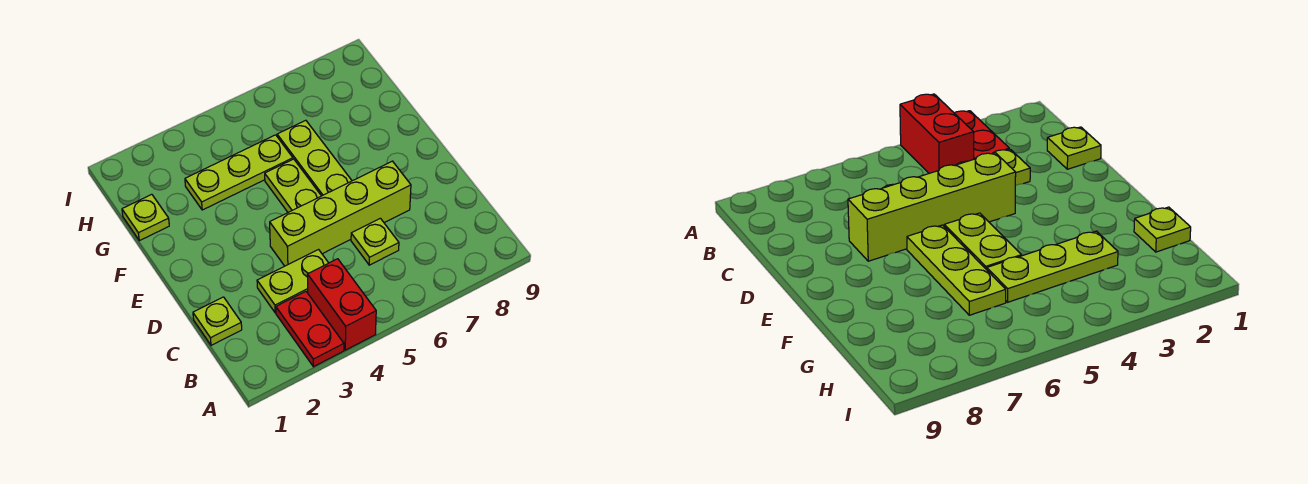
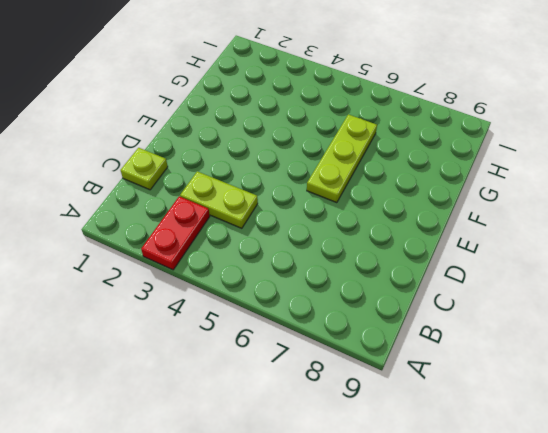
none -> red brick A4:B4 level 1
none -> lime plate C6 level 1

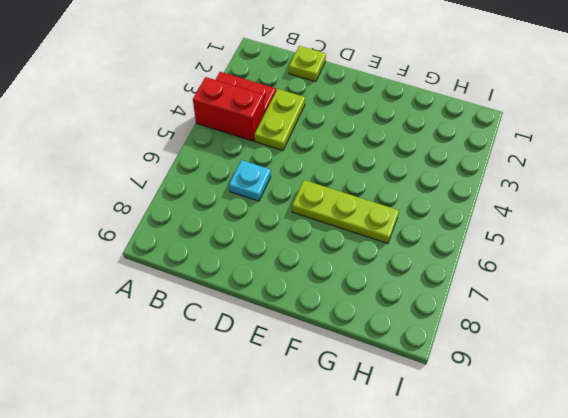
cyan plate C6 level 1 -> lime plate C6 level 1
none -> lime brick D4:D7 level 1
none -> lime plate E5:F5 level 1

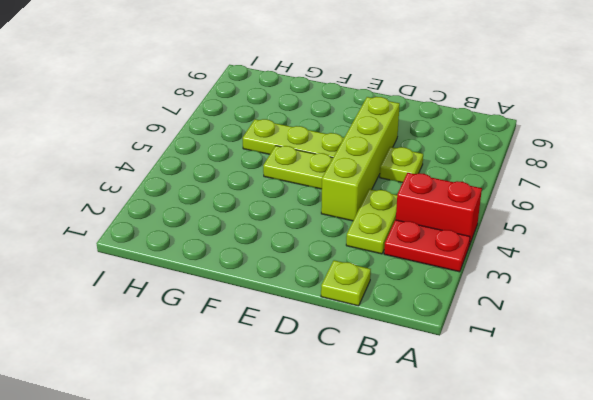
none -> lime plate G1 level 1
none -> lime plate G3:G5 level 1

